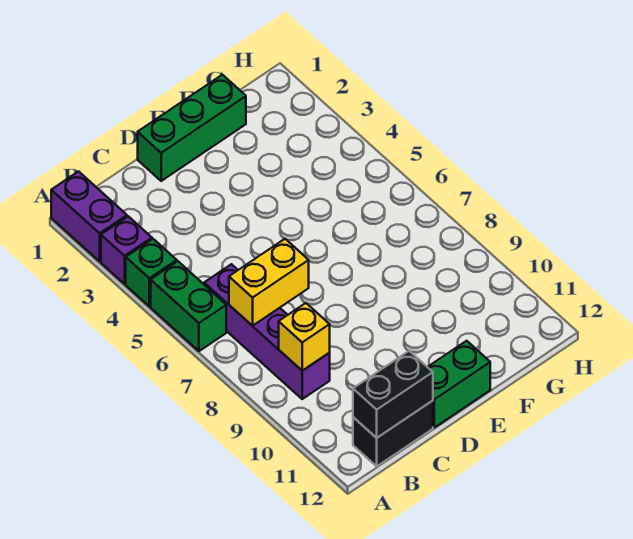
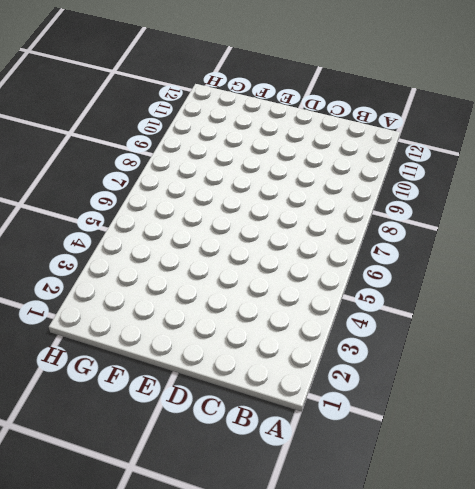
none -> purple brick A1:A2 level 1
none -> purple brick A3 level 1

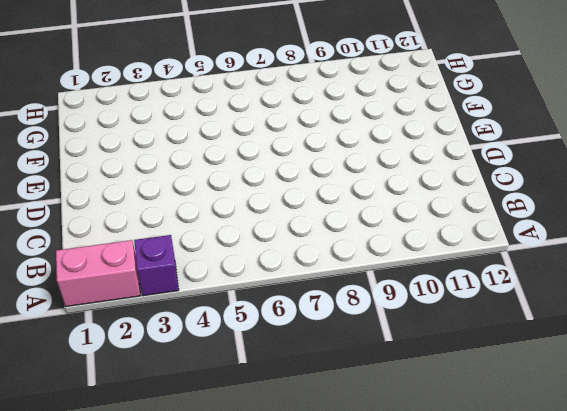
pink brick A1:A2 level 1 -> purple brick A1:A2 level 1
none -> green brick A4 level 1
none -> green brick A5:A6 level 1

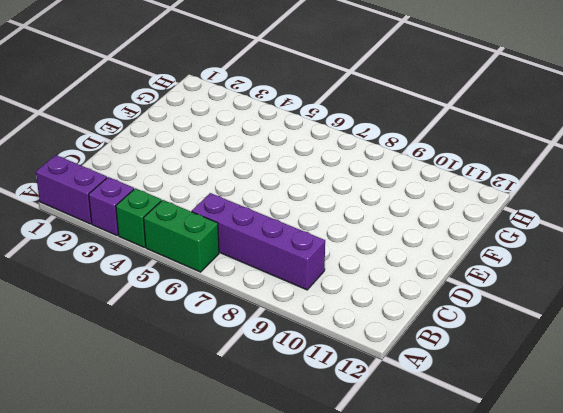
none -> black brick B12:C12 level 1
none -> green brick D1:F1 level 1

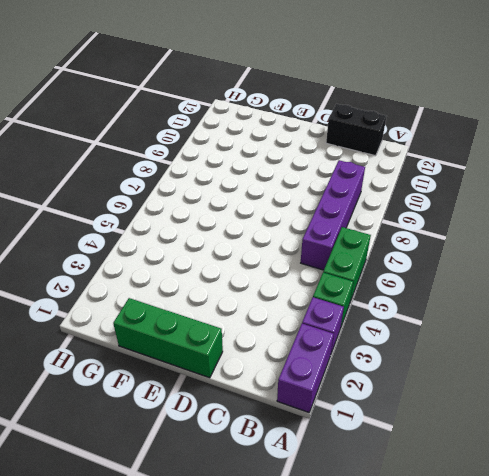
none -> green brick D12:E12 level 1
none -> yellow brick B7:C7 level 2

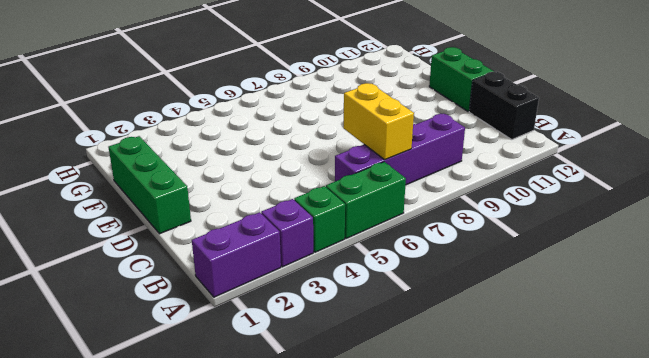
none -> yellow brick B9 level 2
none -> black brick B12:C12 level 2

